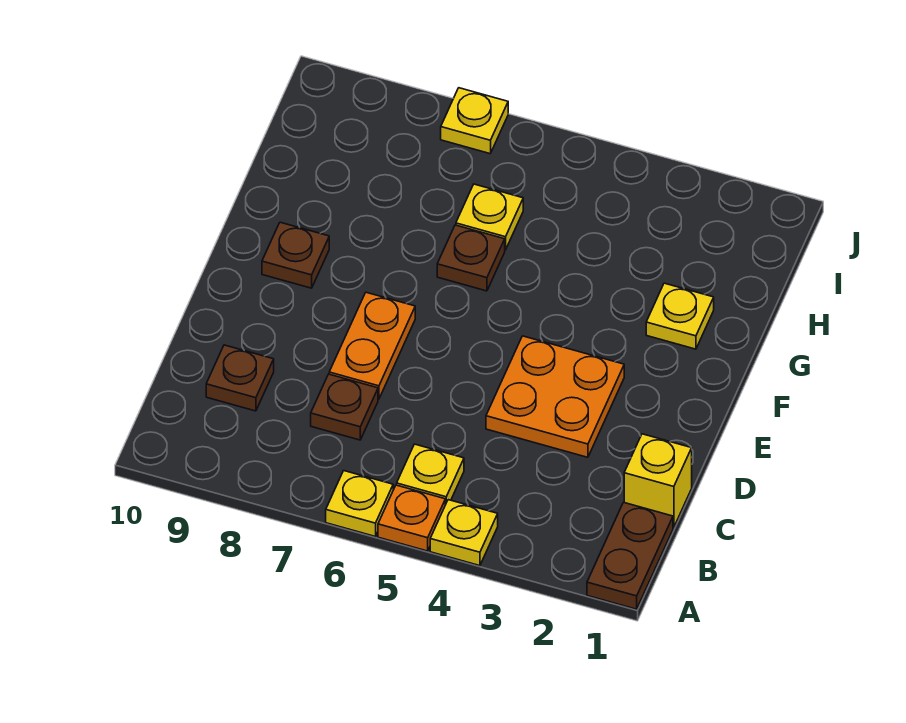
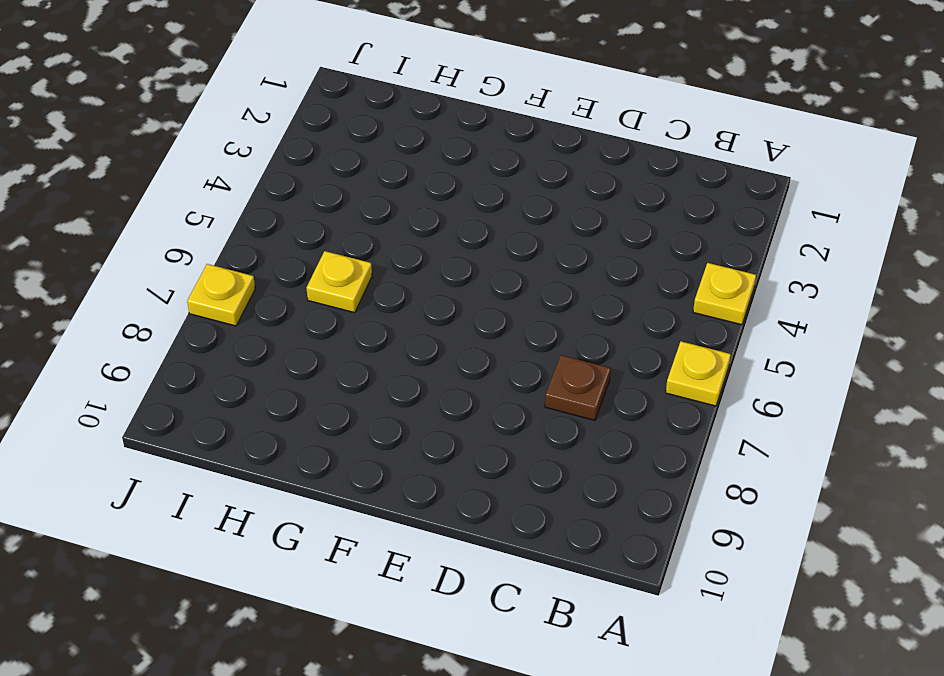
none -> brown plate A1:B1 level 1
none -> orange plate A5 level 1
none -> yellow plate B5 level 1

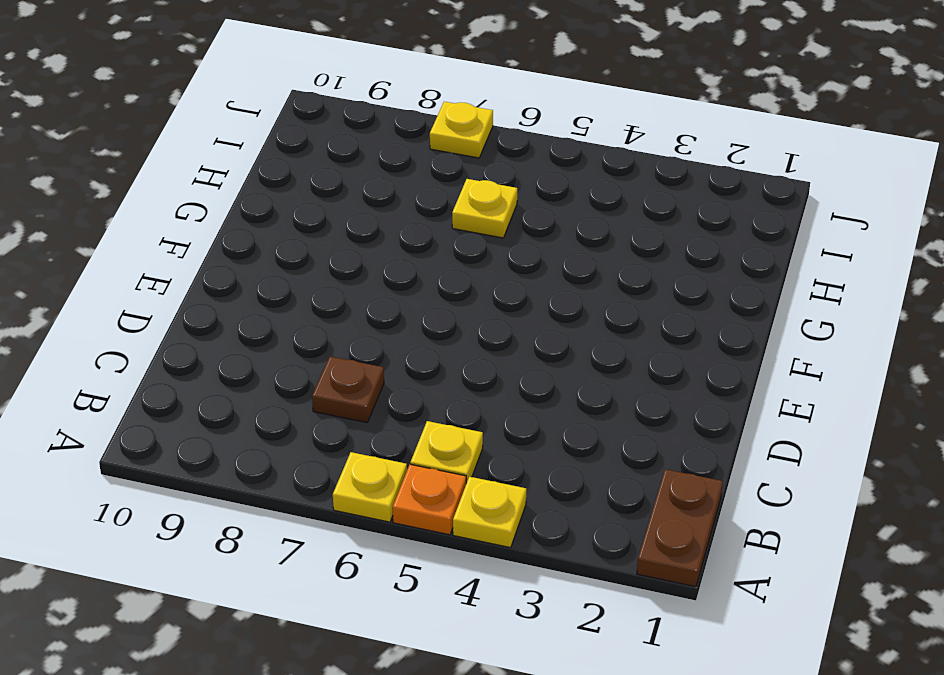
none -> yellow brick C1 level 1
none -> brown plate C9 level 1
none -> orange plate D3:E4 level 1

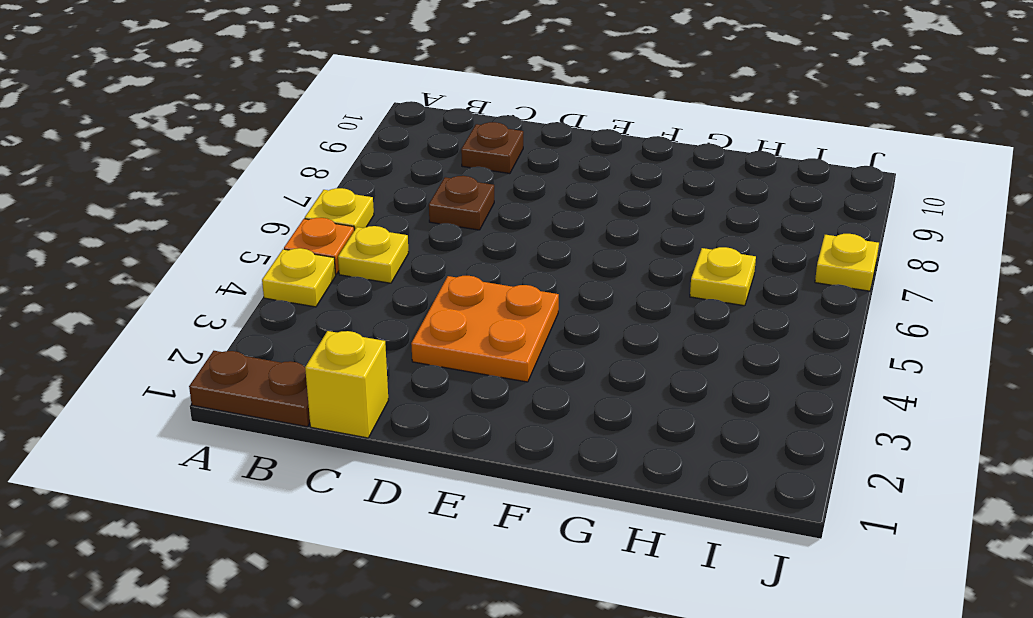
none -> orange plate D7:E7 level 1
none -> brown plate F9 level 1
none -> yellow plate G2 level 1

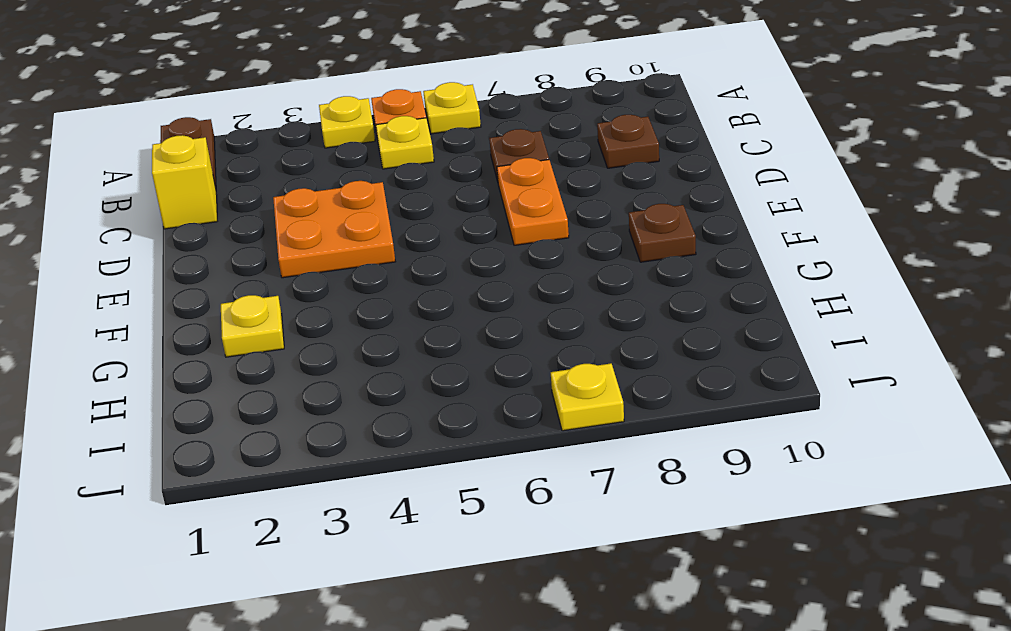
none -> brown plate G6 level 1
none -> yellow plate H6 level 1

